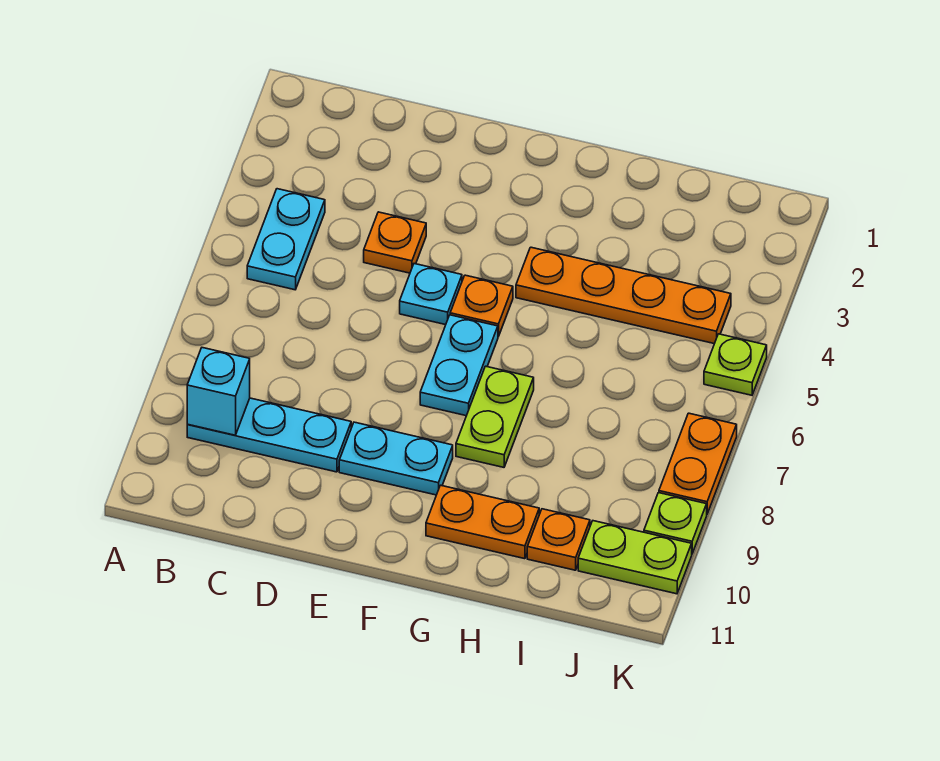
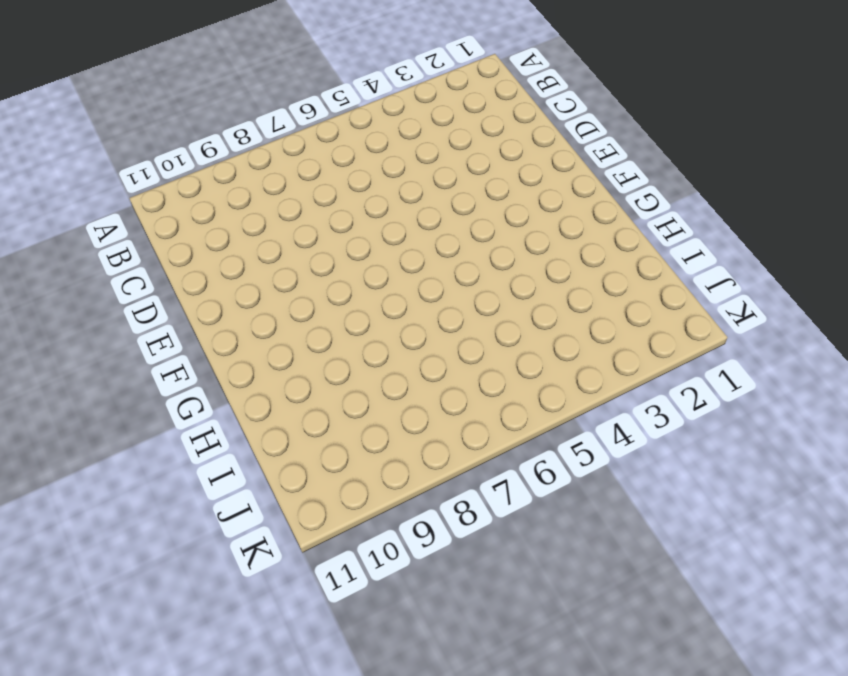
none -> cyan plate B4:B5 level 1
none -> cyan plate B9:D9 level 1
none -> orange plate D4 level 1

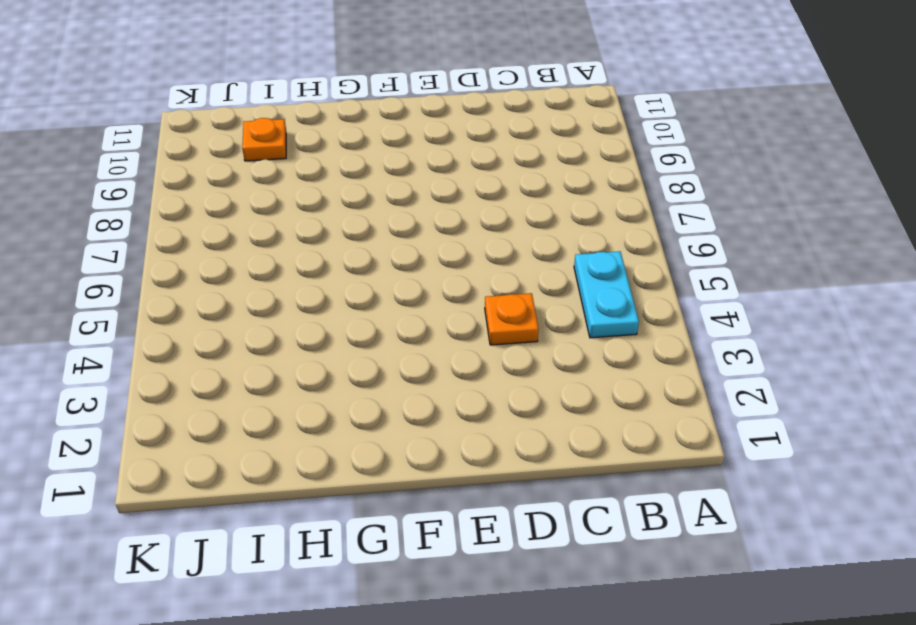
none -> cyan plate B9:D9 level 1
none -> cyan plate E5 level 1
none -> cyan plate E9:F9 level 1

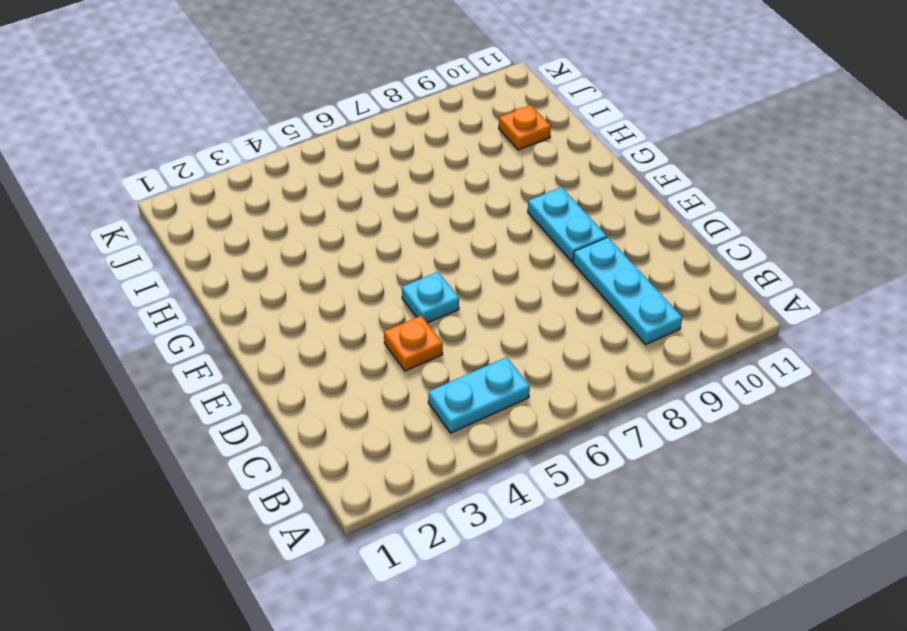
none -> orange plate F5 level 1
none -> cyan plate F6:F7 level 1
none -> orange plate G4:J4 level 1

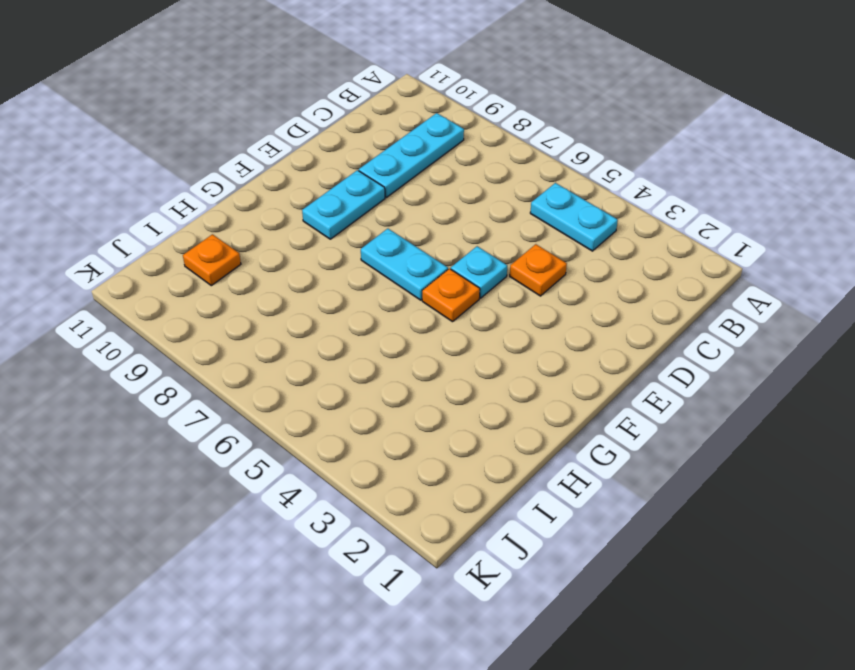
none -> orange plate G4:J4 level 1
none -> lime plate G7:G8 level 1
none -> orange plate G10:H10 level 1

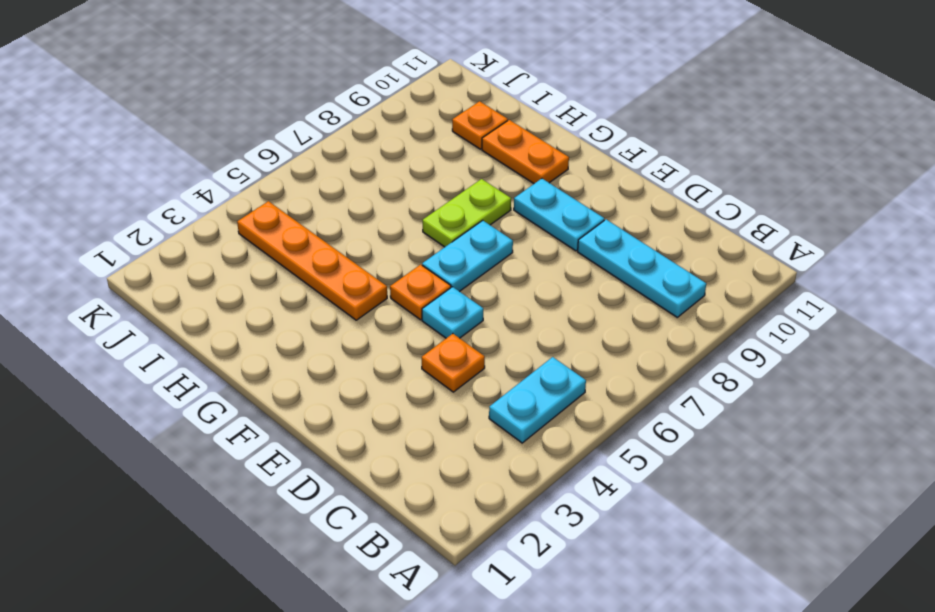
none -> lime plate J10:K10 level 1
none -> lime plate K5 level 1
none -> orange plate K7:K8 level 1

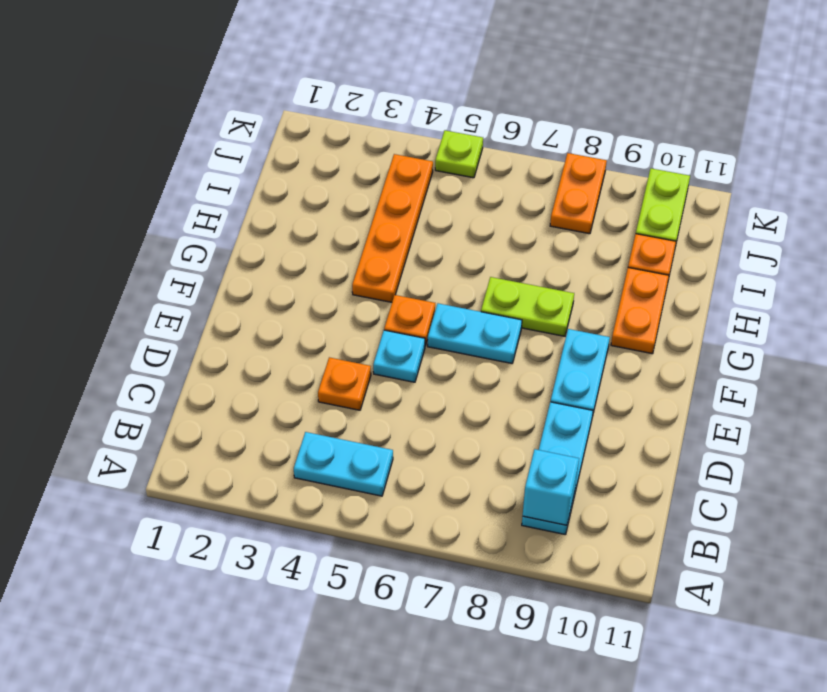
orange plate J8:K8 level 1 -> orange plate K7:K8 level 1
none -> lime plate K9 level 1

